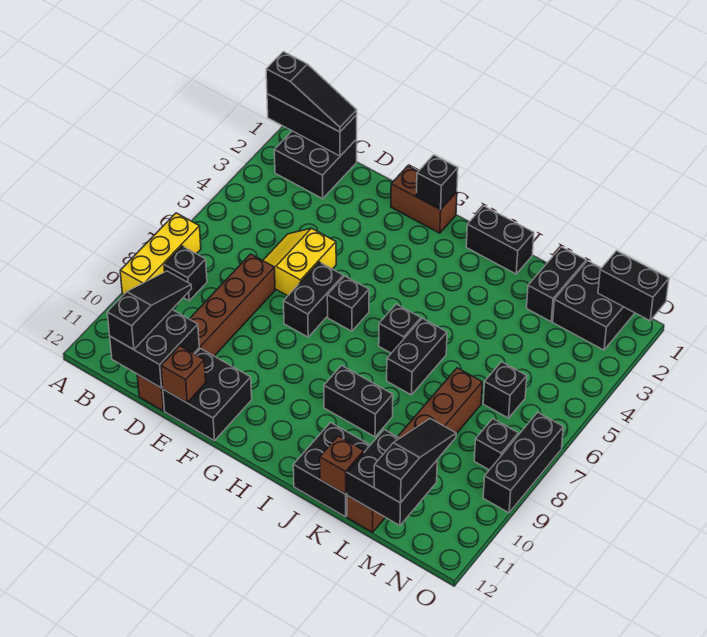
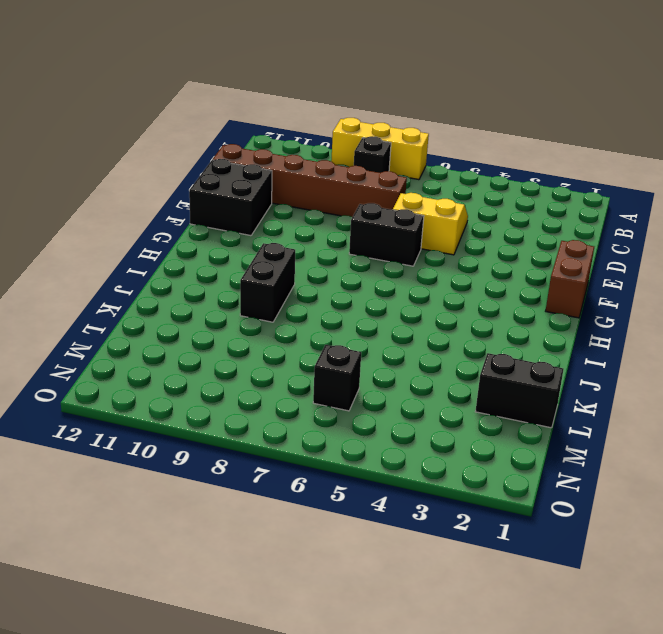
none -> black brick B1:C2 level 1
none -> black brick G6 level 1
none -> black brick I1:J1 level 1
none -> black brick I6 level 1

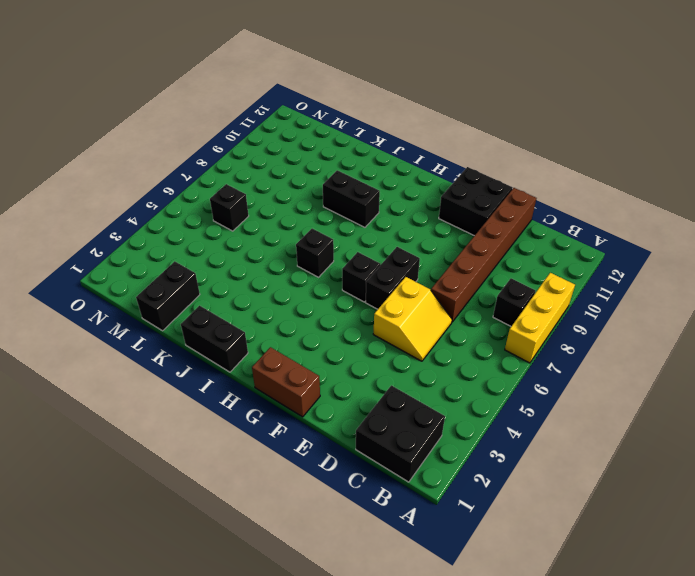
none -> black brick J6:J7 level 1
none -> black brick J11:K12 level 1
none -> brown brick L7:L12 level 1
none -> black brick M1:N2 level 1

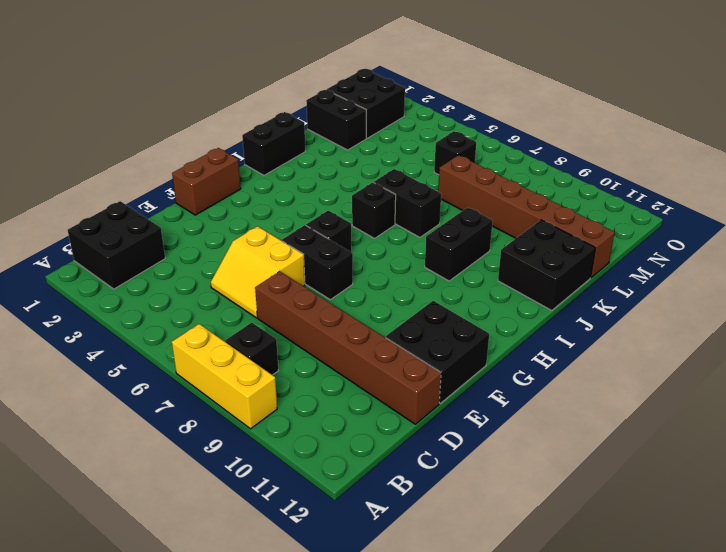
none -> black brick N8 level 1
none -> black brick O7:O9 level 1
none -> black brick A1:C1 level 2
none -> black brick C11:D12 level 2

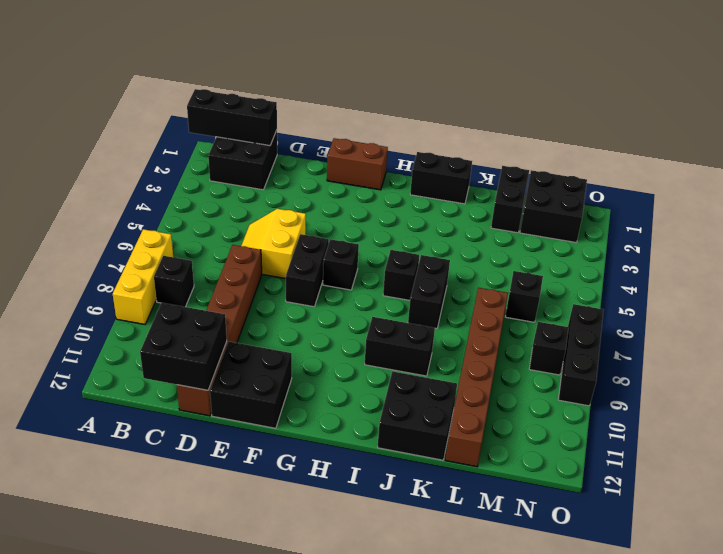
none -> brown brick E12 level 2
none -> black brick G1 level 2
none -> brown brick K12 level 2
none -> black brick L11:M12 level 2

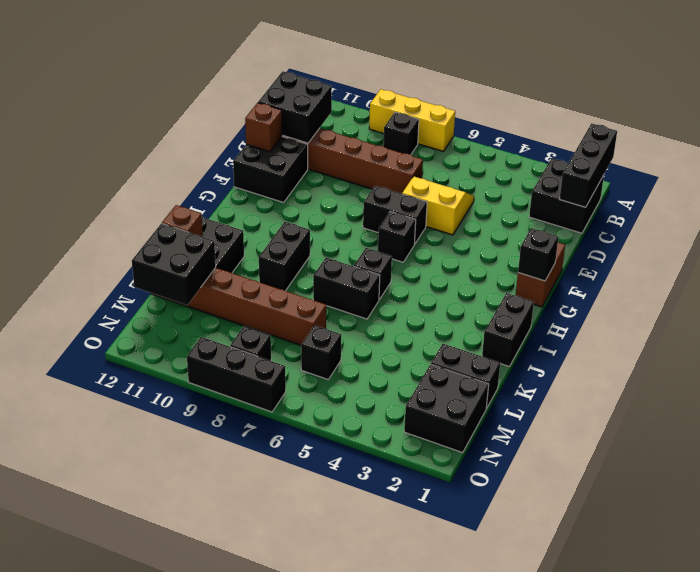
none -> black brick N1:O1 level 2
none -> black slope A1:C1 level 3 top A
none -> black slope C10:C12 level 3 top 12
none -> black slope M10:M12 level 3 top 12

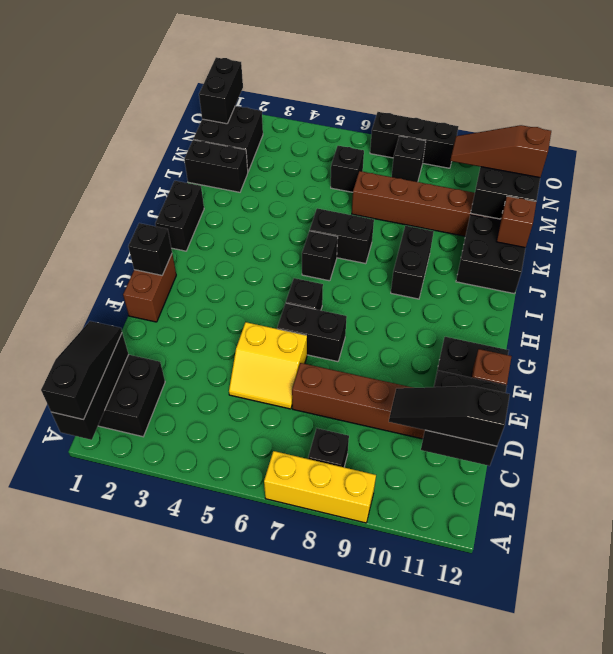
brown slope M10:M12 level 3 top 12 -> black slope M10:M12 level 3 top 12

